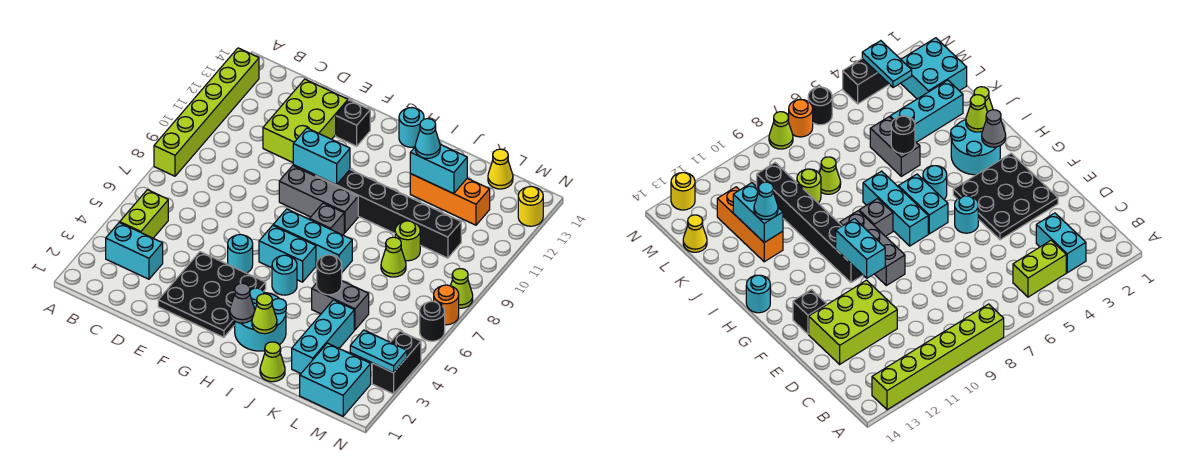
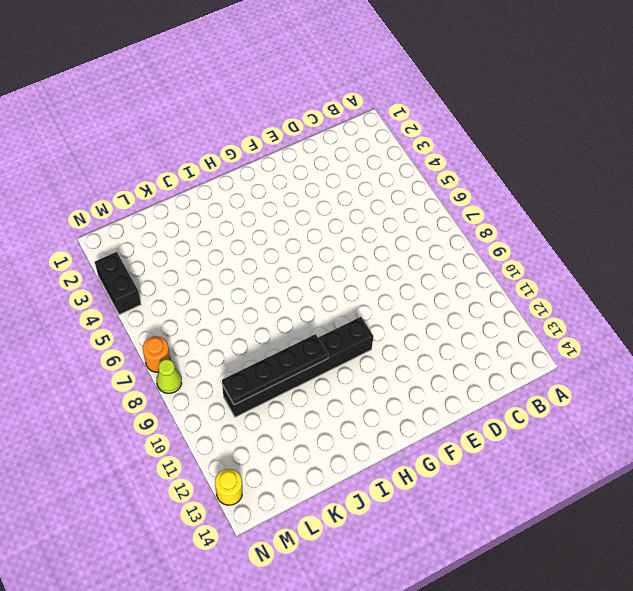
black plate I10:L10 level 2 -> none
none -> lime brick A8:A13 level 1
none -> cyan brick B3:C3 level 1
none -> lime brick B4:B5 level 1
none -> lime brick D11:E13 level 1

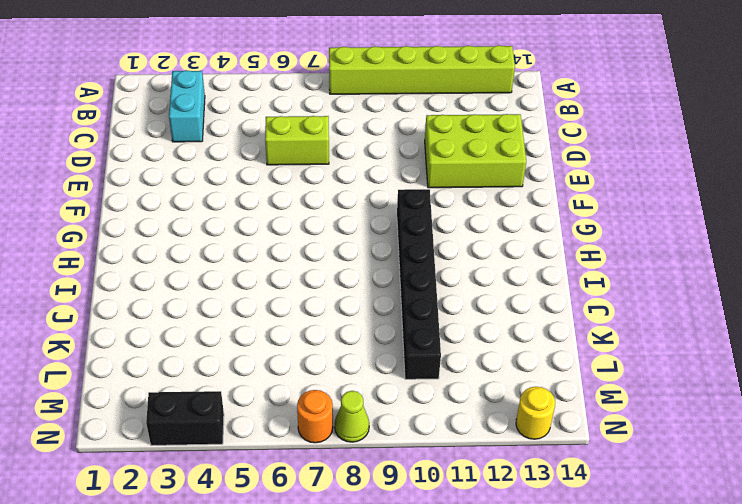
lime brick D6:D7 level 1 -> lime brick B4:B5 level 1
none -> black plate E2:G4 level 1
none -> cyan round brick F5 level 1
none -> grey brick F9:H9 level 1
none -> black brick F13 level 1

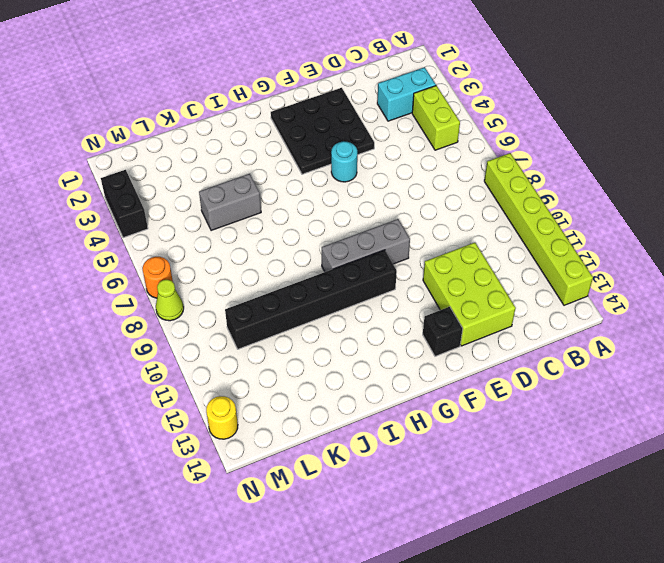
none -> cyan brick G6:H6 level 1
none -> cyan brick G7:I7 level 1
none -> cyan round brick H2:I3 level 1
none -> cyan round brick H5 level 1

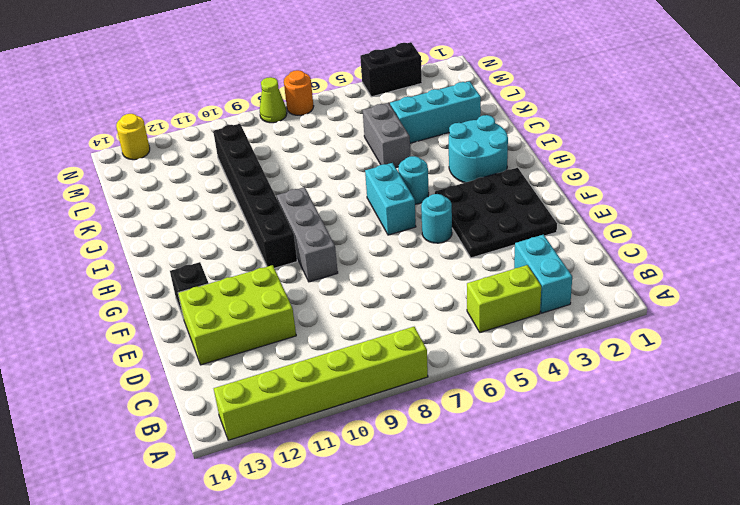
none -> cyan brick G7:I7 level 1
none -> grey brick H8 level 1
none -> cyan round brick H14 level 1
none -> lime cone J1 level 1

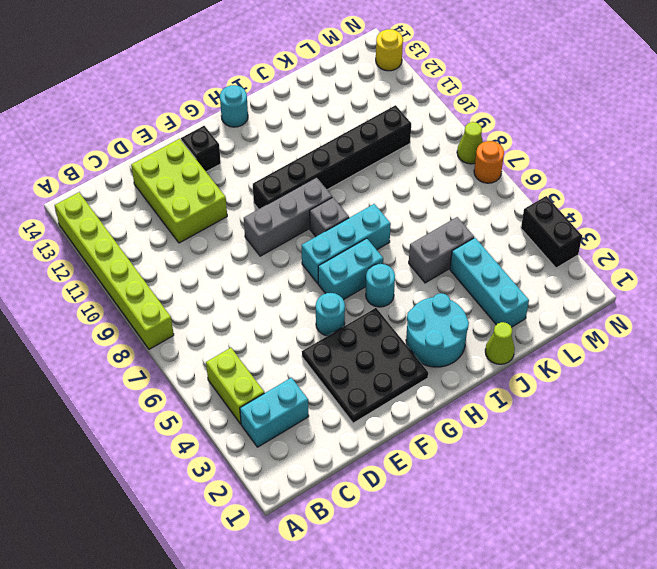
none -> orange brick J12:L12 level 1
none -> lime cone K8 level 1
none -> lime round brick K9 level 1
none -> cyan brick L1:M2 level 1

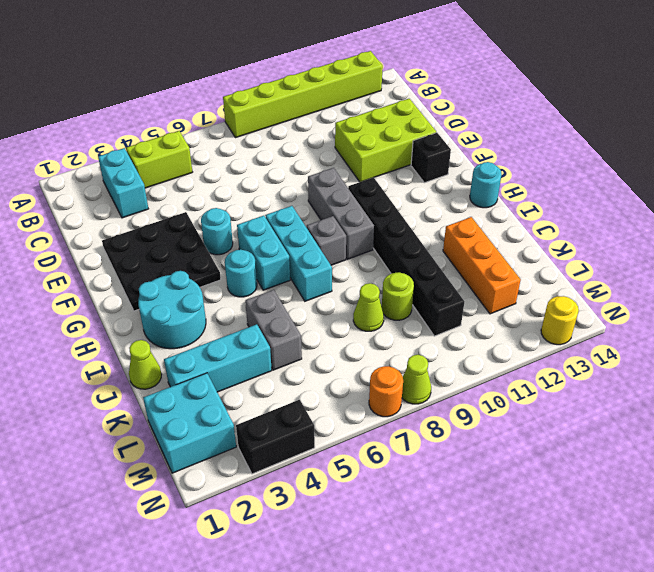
none -> yellow cone L14 level 1
none -> black round brick N6 level 1
none -> cyan brick F10:G10 level 2
none -> grey cone H2 level 2

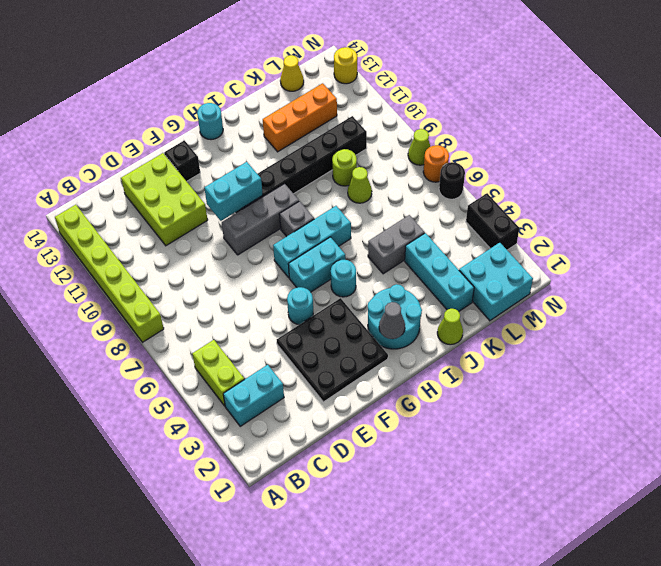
none -> lime cone I2 level 2
none -> black round brick J5 level 2
none -> cyan brick J12:K12 level 2
none -> cyan plate M3:N3 level 2

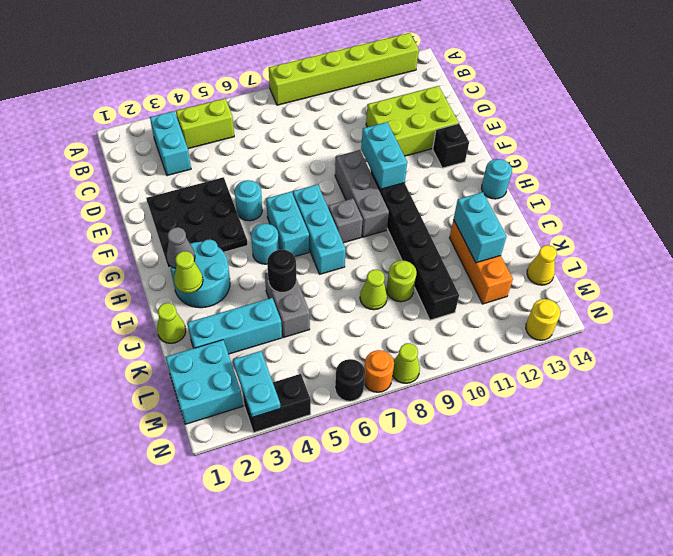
none -> cyan cone J12 level 3

